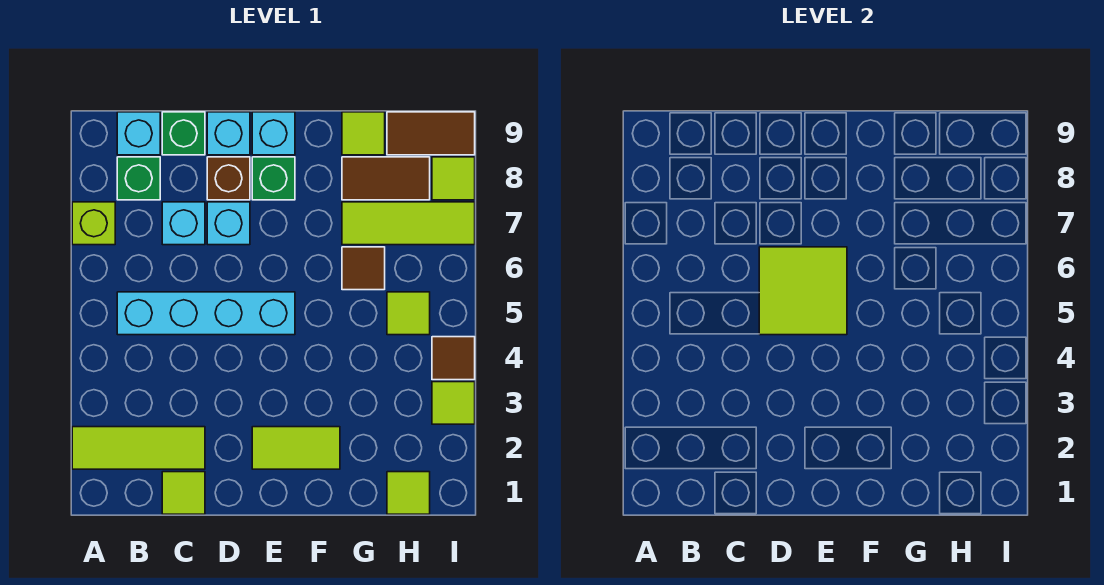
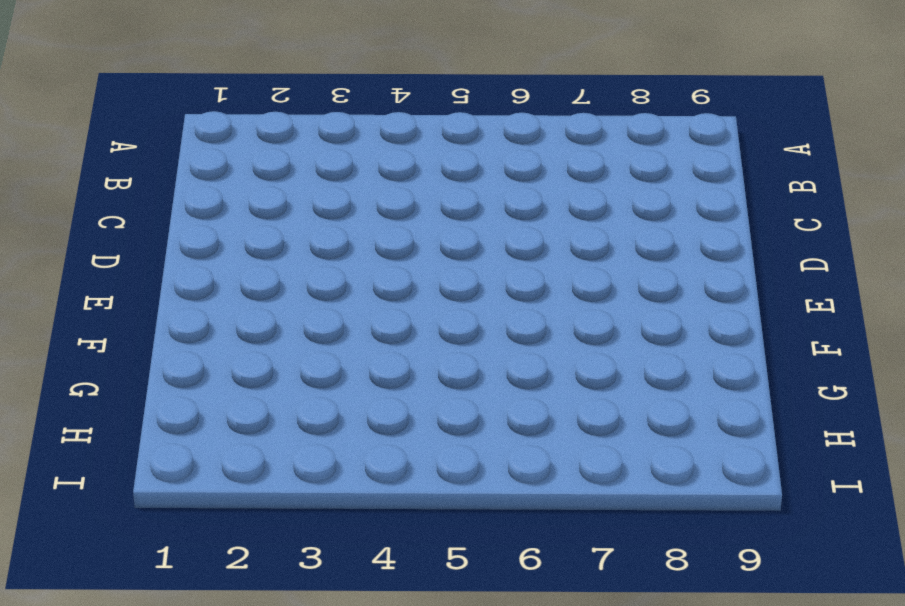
none -> lime tile A2:C2 level 1
none -> lime brick A7 level 1
none -> cyan brick B5:E5 level 1

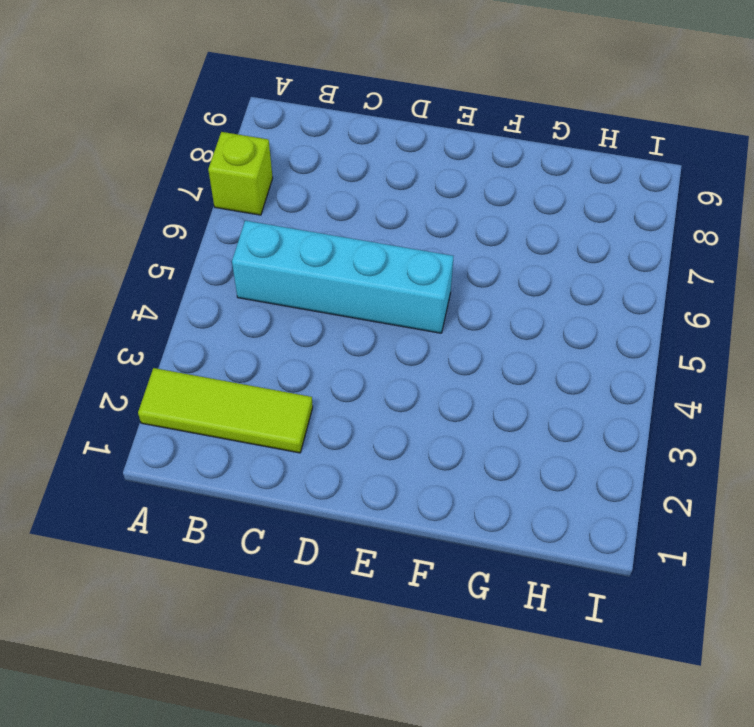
none -> green brick B8 level 1
none -> cyan brick B9 level 1
none -> lime tile C1 level 1

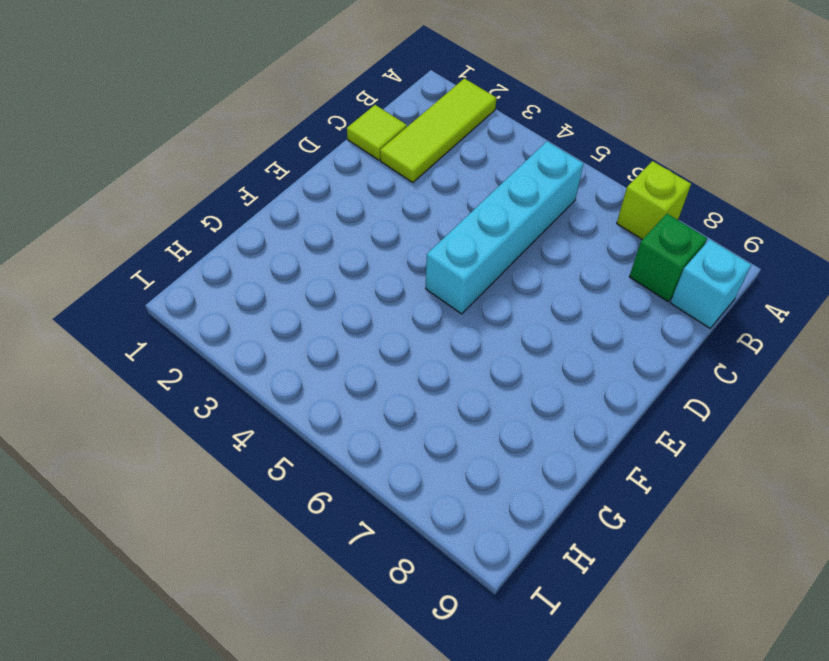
none -> cyan brick C7 level 1
none -> green brick C9 level 1
none -> cyan brick D7 level 1

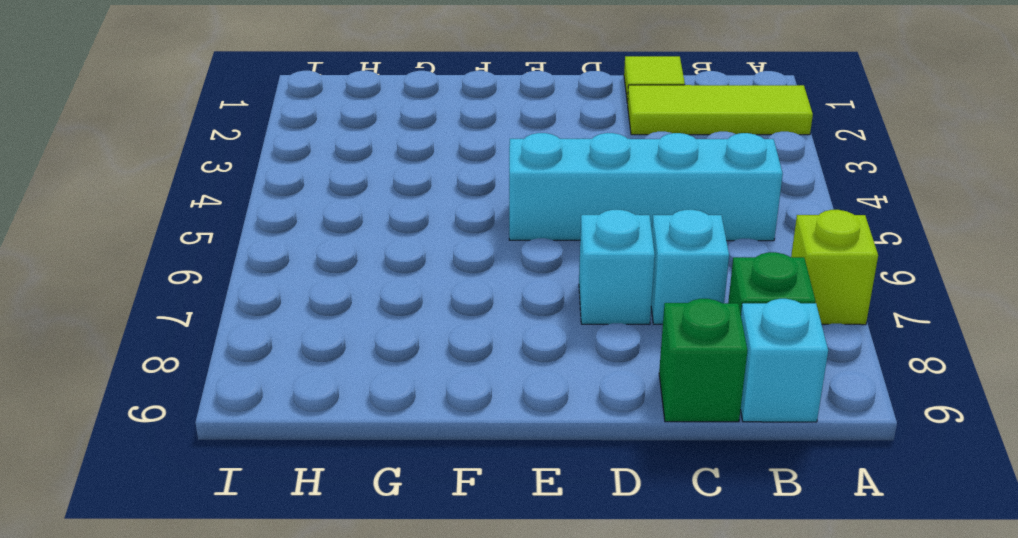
none -> brown brick D8 level 1
none -> cyan brick D9 level 1
none -> lime tile E2:F2 level 1

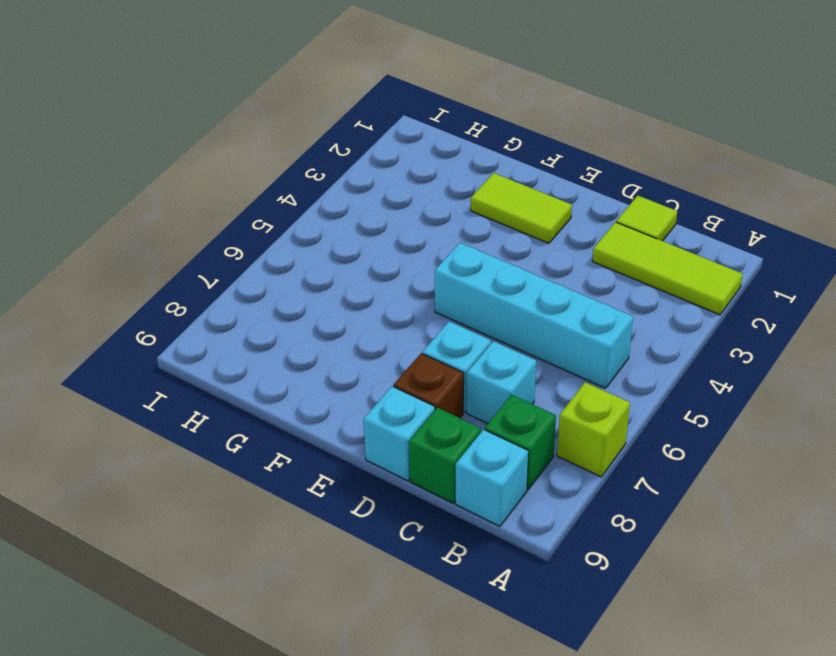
none -> green brick E8 level 1
none -> cyan brick E9 level 1
none -> brown tile G6 level 1

